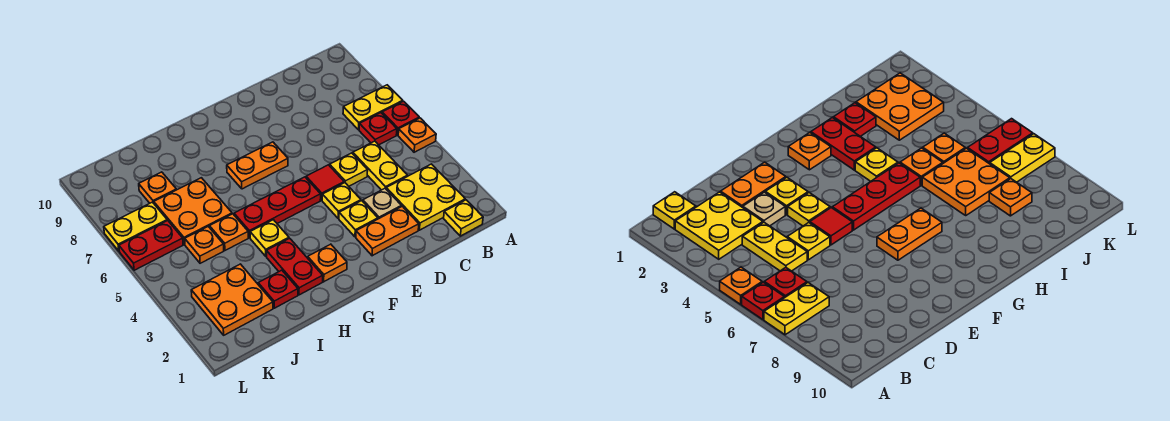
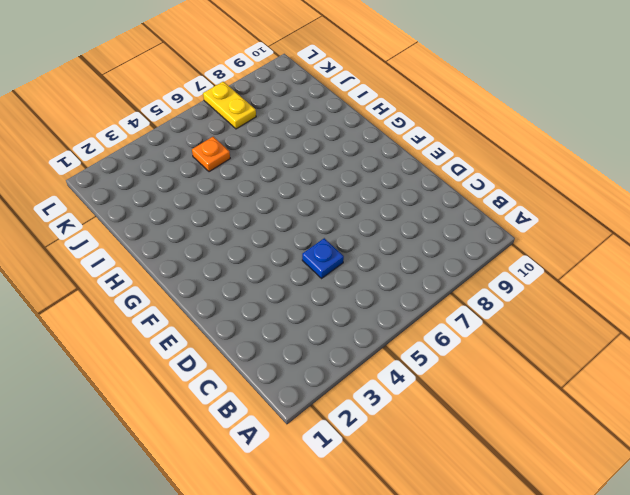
blue plate D5 level 1 -> yellow plate D5 level 1
none -> orange plate A5 level 1
none -> red plate A6 level 1
none -> yellow plate A7:B7 level 1

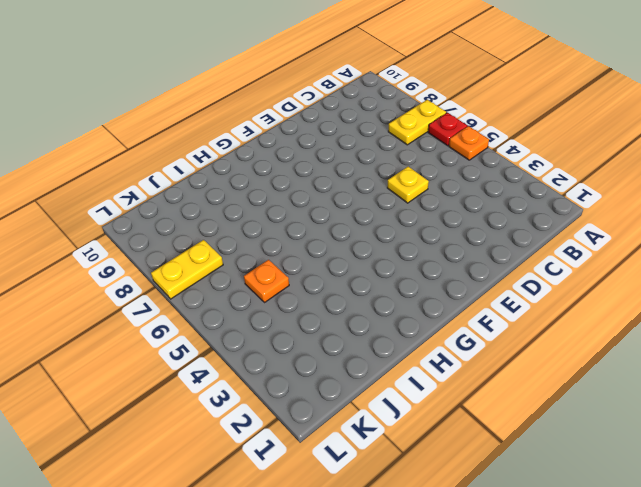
none -> yellow plate B1 level 1
none -> yellow plate B2:C3 level 1
none -> red plate B6 level 1

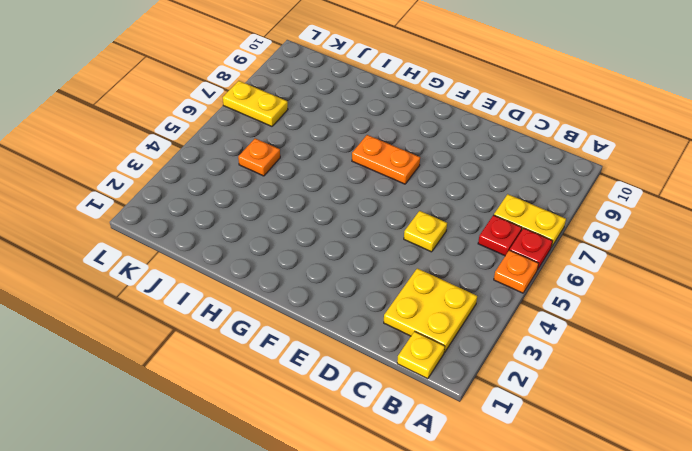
none -> yellow plate C4:C5 level 1
none -> orange plate D2:E2 level 1
none -> tan plate D3 level 1

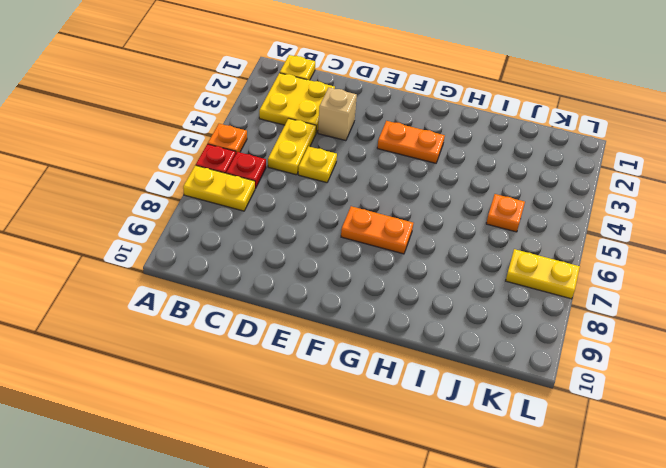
tan brick D3 level 1 -> tan plate D3 level 1
orange plate F3:G3 level 1 -> orange plate D2:E2 level 1
none -> yellow plate E3 level 1
none -> yellow plate E4 level 1
none -> red tile E5 level 1

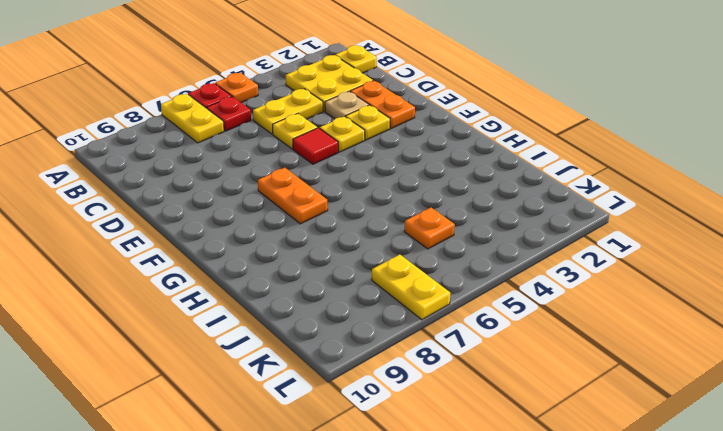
none -> red plate F5:H5 level 1
none -> orange plate G2 level 1
none -> red plate H2:H3 level 1

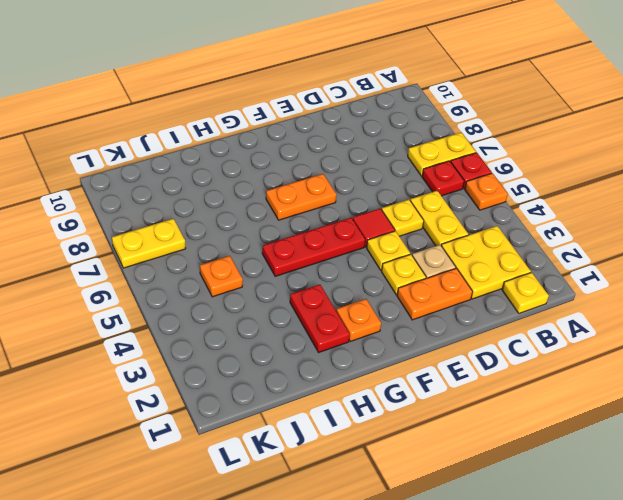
none -> yellow plate H4 level 1
none -> red plate I2 level 1
none -> orange plate I5 level 1

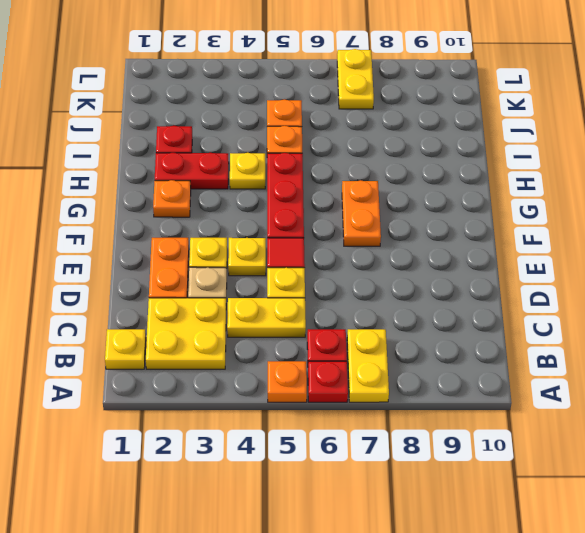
none -> orange plate I6:J7 level 1
none -> orange plate J2:K3 level 1
none -> orange plate J8 level 1

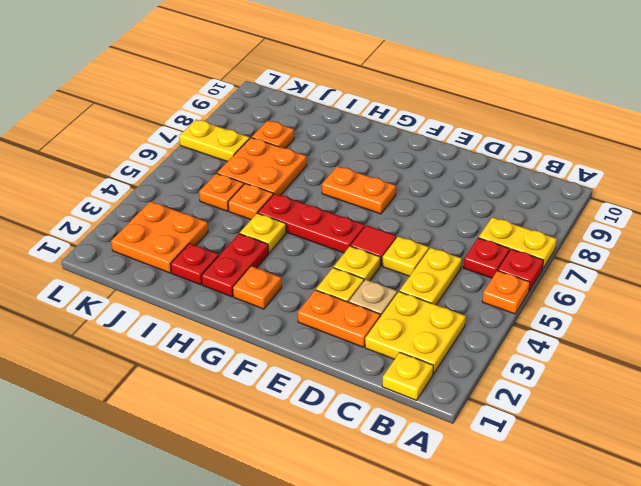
none -> red plate K6:L6 level 1

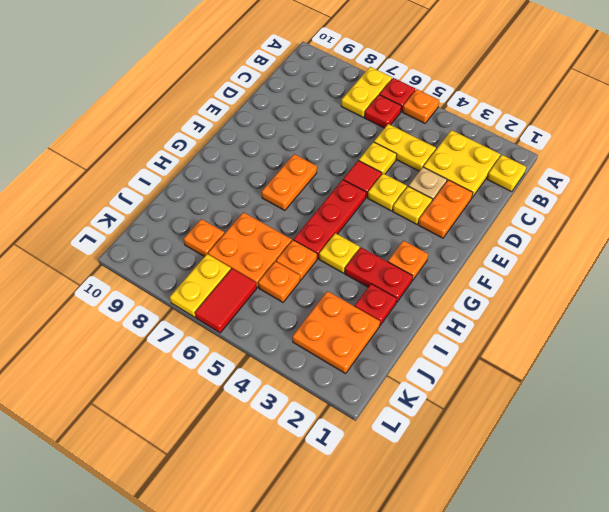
red tile K6:L6 level 1 -> red plate K6:L6 level 1

